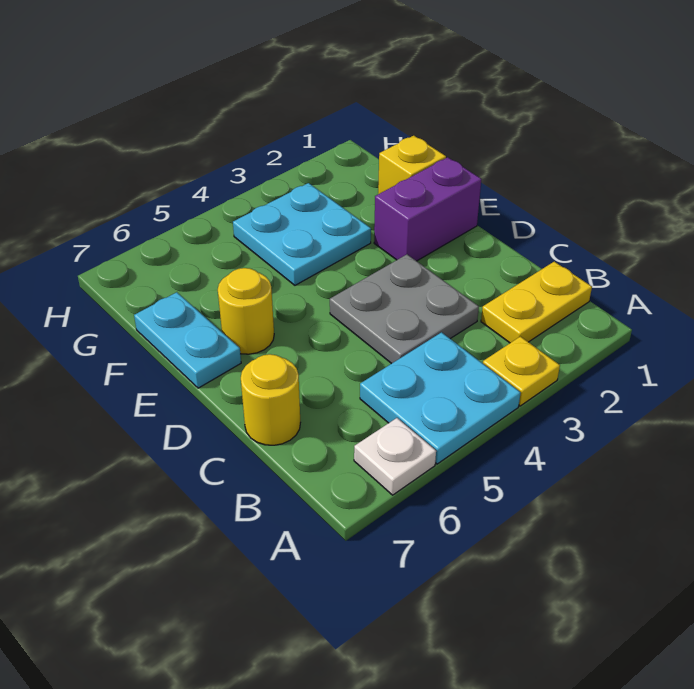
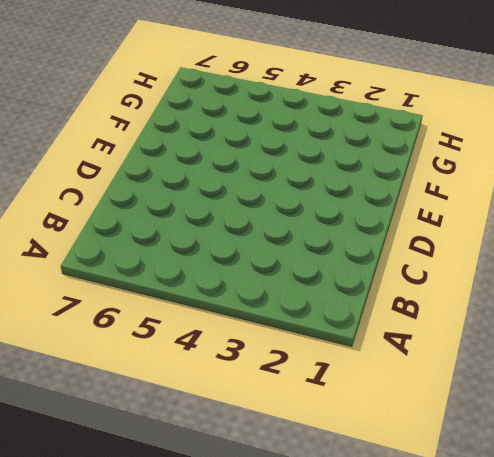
none -> yellow plate A3 level 1
none -> cyan plate A4:B5 level 1

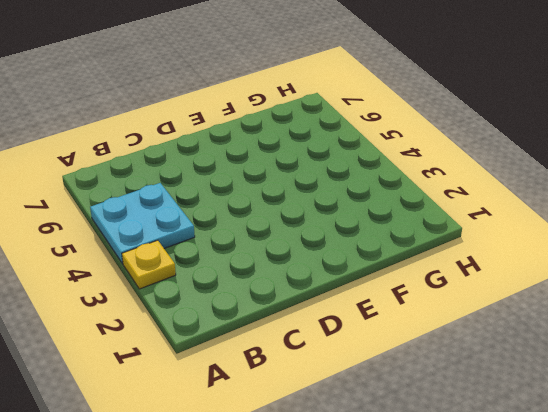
none -> white plate A6 level 1
none -> yellow plate B1:B2 level 1

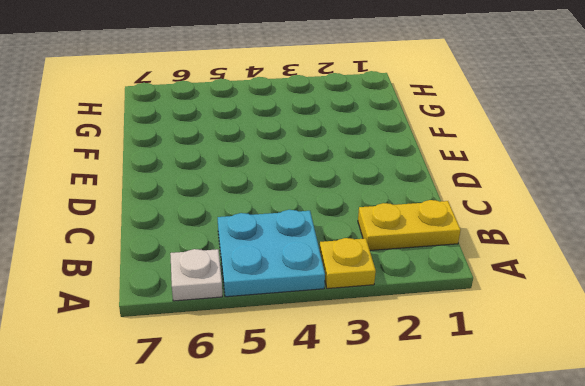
none -> grey plate C3:D4 level 1
none -> yellow round brick C7 level 1

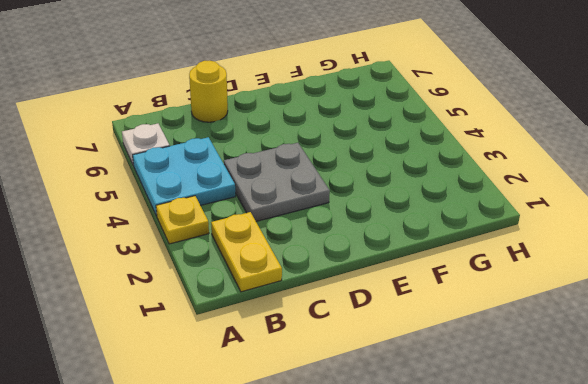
none -> purple brick E1:E2 level 1
none -> yellow round brick E6 level 1

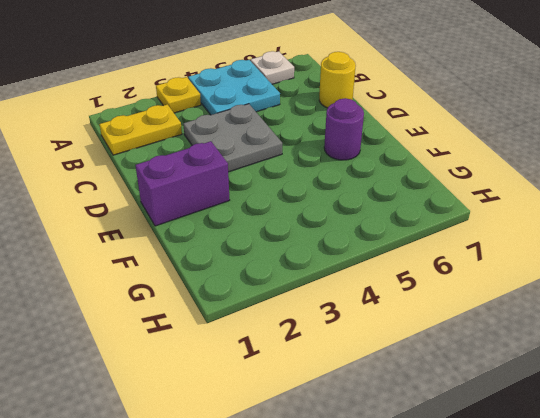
purple round brick E6 level 1 -> yellow round brick E6 level 1
none -> cyan plate E7:F7 level 1
none -> yellow brick F1 level 1

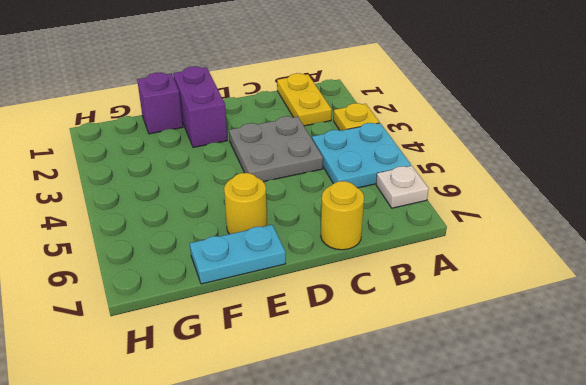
purple brick F1 level 1 -> yellow brick F1 level 1
none -> cyan plate F3:G4 level 1

